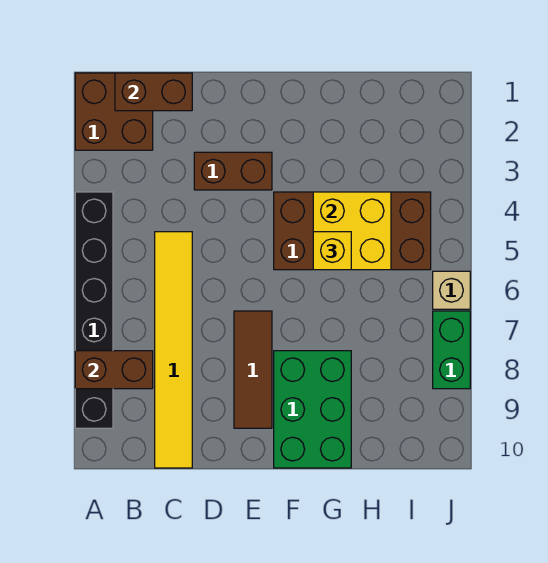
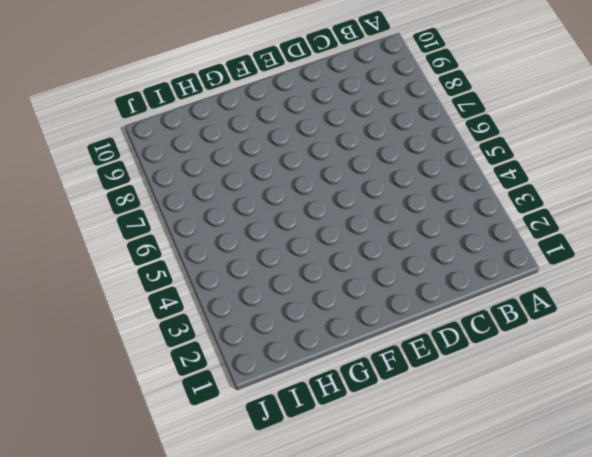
none -> brown brick A1:B2 level 1
none -> black brick A4:A9 level 1
none -> yellow tile C5:C10 level 1

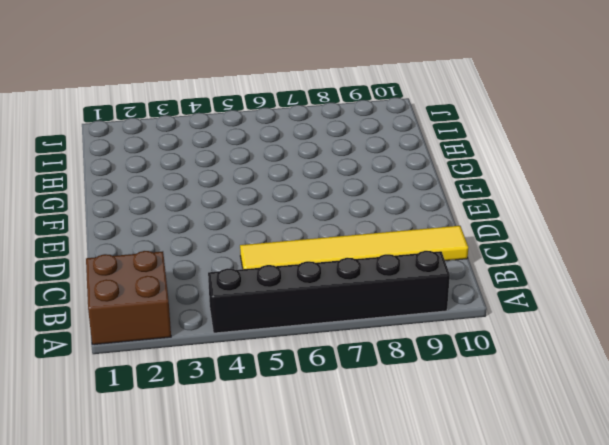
none -> brown brick D3:E3 level 1
none -> brown tile E7:E9 level 1
none -> brown brick F4:I5 level 1

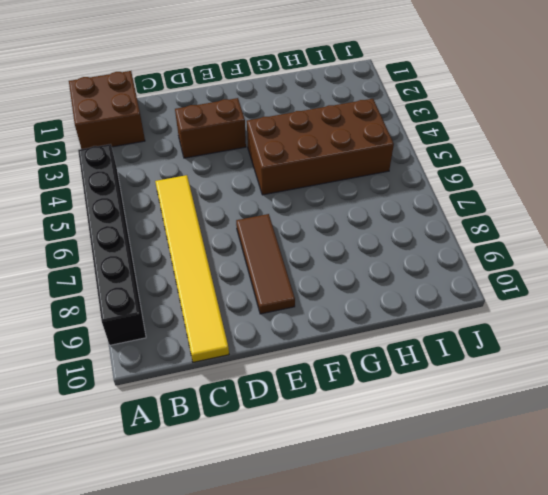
none -> green brick F8:G10 level 1
none -> tan brick J6 level 1
none -> green brick J7:J8 level 1

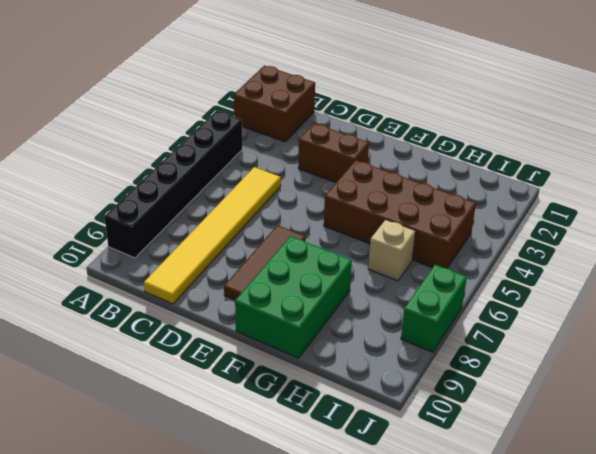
tan brick H6 level 1 -> tan brick J6 level 1
none -> brown brick A8:B8 level 2
none -> brown brick B1:C1 level 2
none -> yellow brick G4:H5 level 2

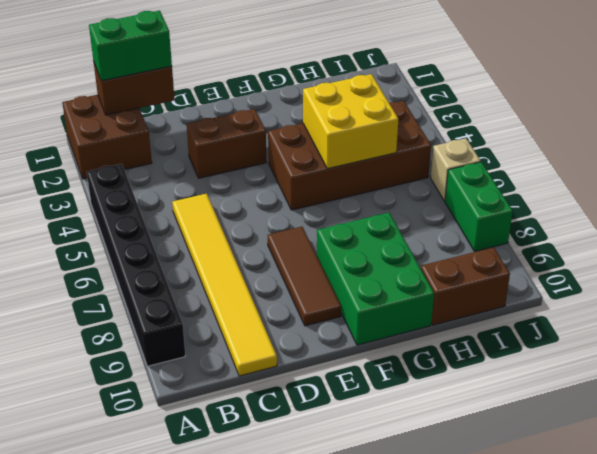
green brick B1:C1 level 3 -> none
brown brick H10:I10 level 1 -> brown brick A8:B8 level 2
none -> yellow brick G5 level 3

